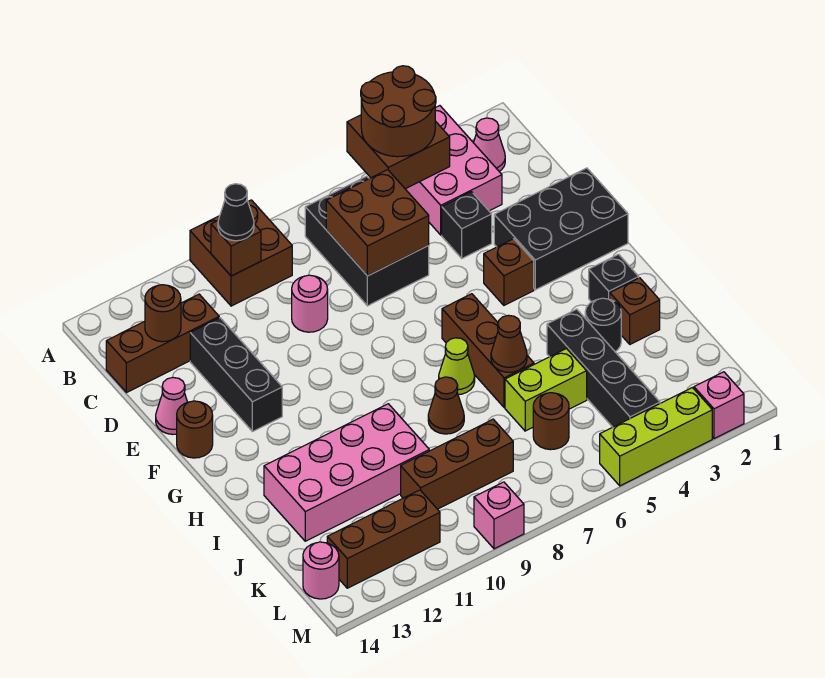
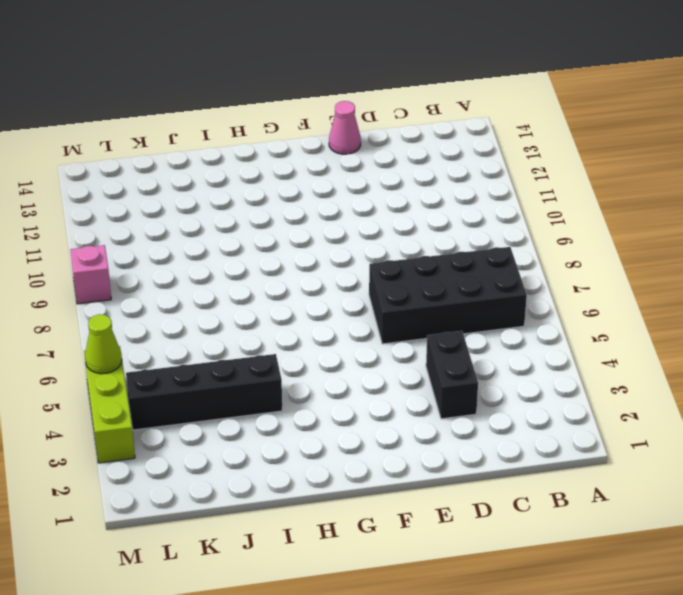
black brick B6:E7 level 1 -> black brick B6:D7 level 1
black brick D3:D4 level 1 -> black brick D4 level 1
lime cone M5 level 2 -> lime cone H7 level 1
none -> pink brick A3:C4 level 1
none -> brown brick A9:B10 level 1
none -> pink cone B2 level 1
none -> brown brick C12:C14 level 1

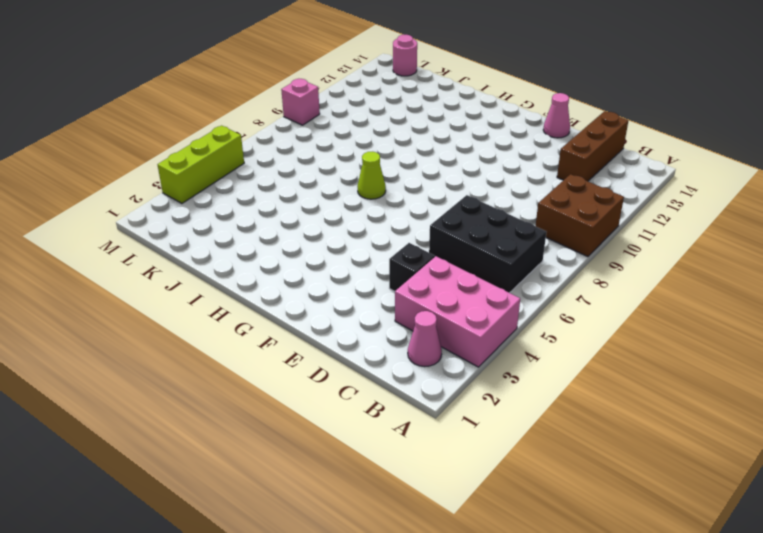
none -> pink round brick D9 level 1
none -> black brick D12:F12 level 1
none -> black brick E1:F3 level 1
none -> brown brick F4 level 1

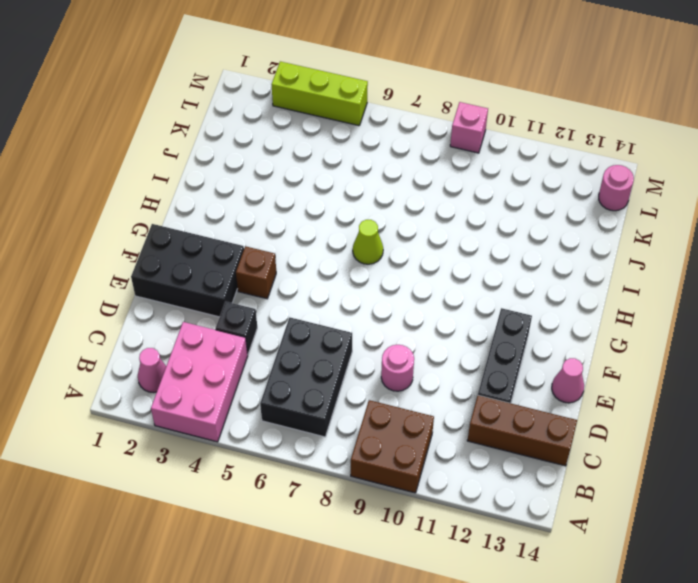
none -> brown round brick F14 level 1
none -> brown brick G6:I6 level 1
none -> black brick H2 level 1
none -> brown brick I2 level 1

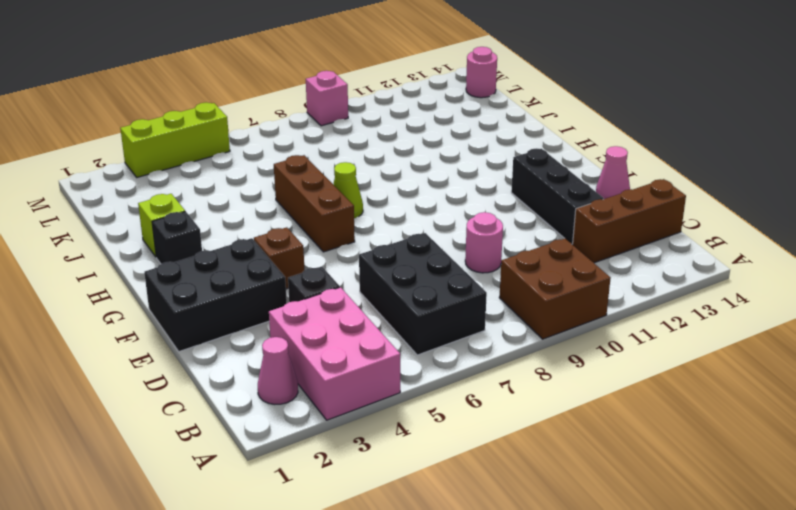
lime brick I2 level 1 -> brown brick I2 level 1
none -> brown round brick F14 level 1
none -> black round brick I3 level 1
none -> black brick I4:L4 level 1
none -> brown cone I8 level 1

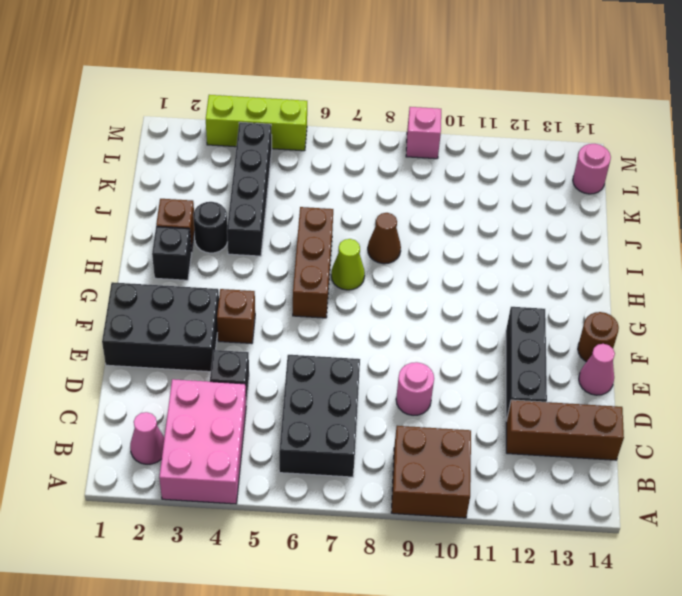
none -> pink brick I10:J13 level 1
none -> lime brick J5:J6 level 1
none -> brown round brick K6 level 1
none -> brown brick K8:K10 level 1

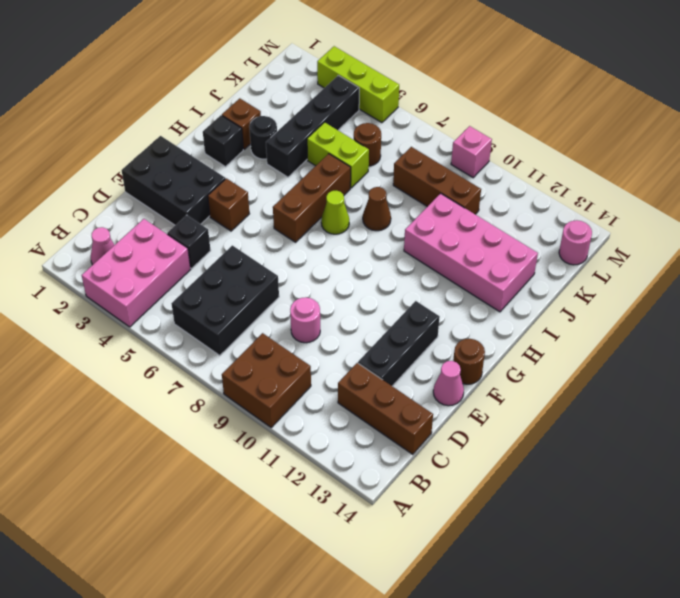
none -> brown brick L11:L13 level 1
none -> pink brick M2 level 1
none -> brown brick A4:B5 level 2
none -> brown brick B10 level 2

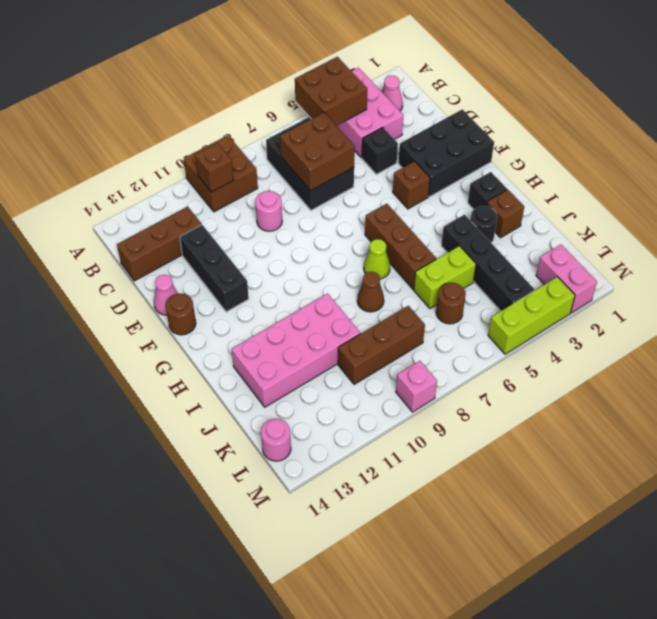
pink brick L2:M2 level 1 -> pink brick M2 level 1
none -> brown brick L11:L13 level 1
none -> brown round brick C13 level 2
none -> brown cone I6 level 2
none -> brown round brick A4:B5 level 3

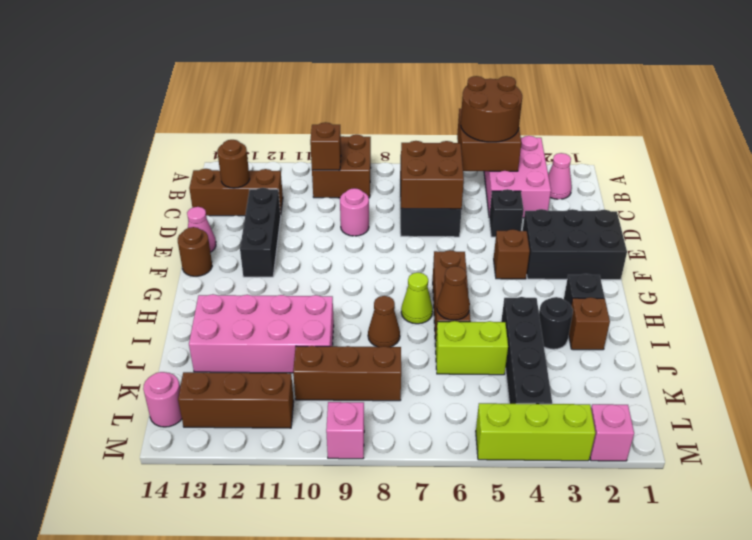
none -> brown round brick K6 level 1
none -> black cone B10 level 3

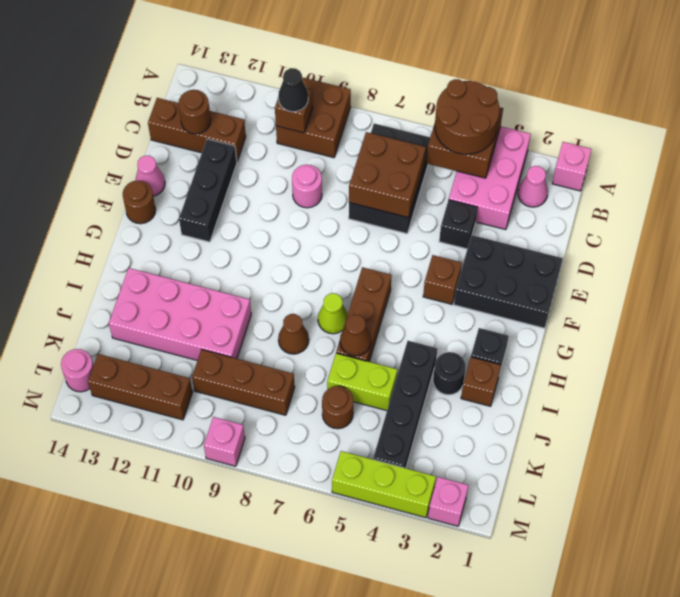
pink brick A1 level 1 -> none

